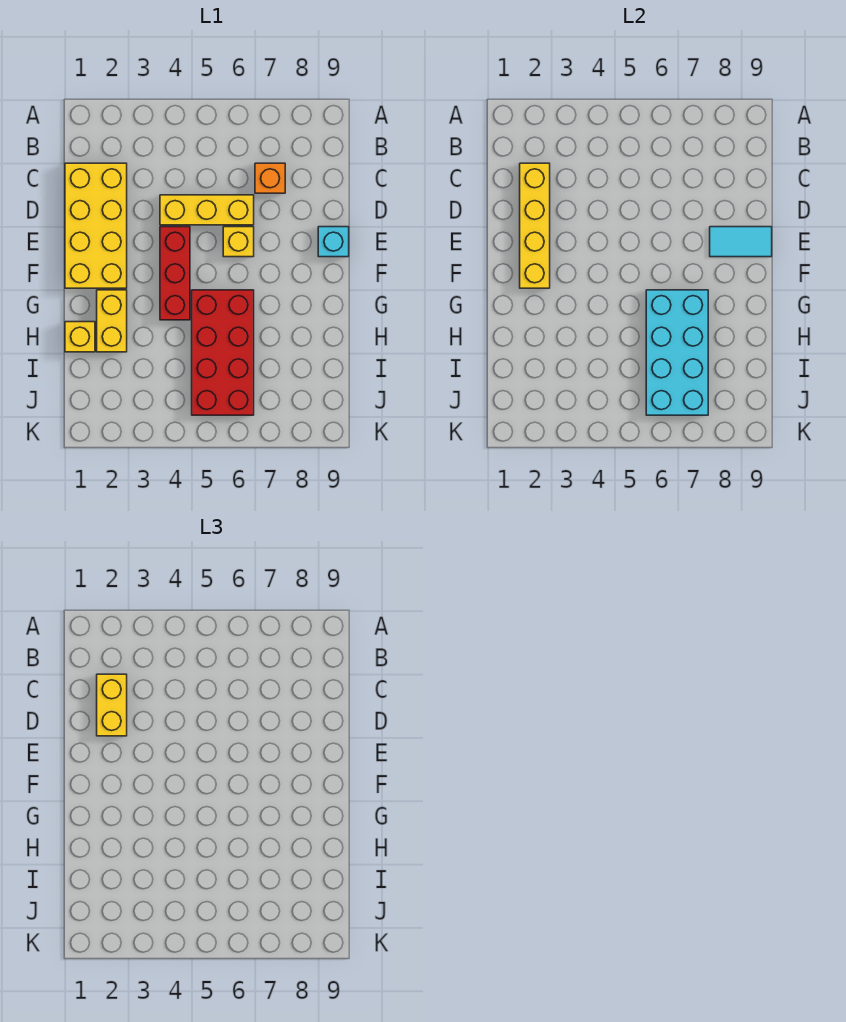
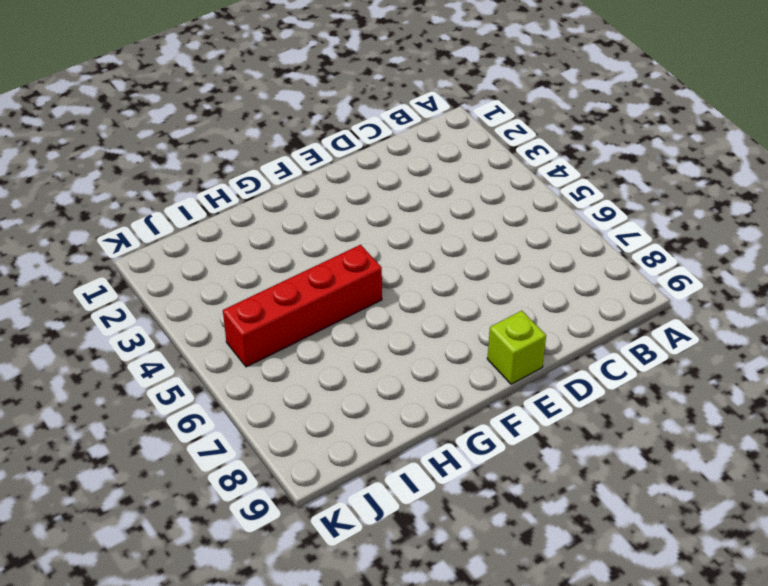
lime brick E9 level 1 -> cyan brick E9 level 1
red brick G5:J5 level 1 -> red brick G5:J6 level 1
none -> yellow brick C1:F2 level 1
none -> orange brick C7 level 1
none -> yellow brick D4:D6 level 1

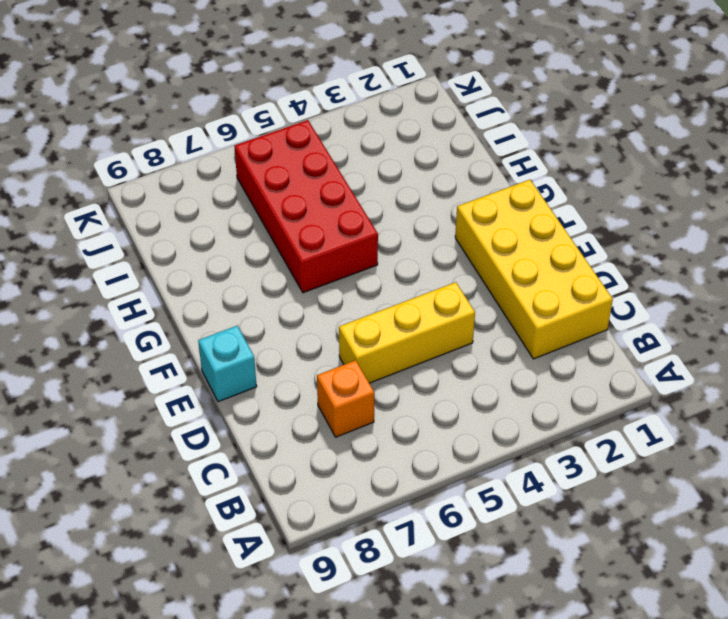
none -> red brick E4:G4 level 1
none -> yellow brick E6 level 1
none -> yellow brick G2:H2 level 1

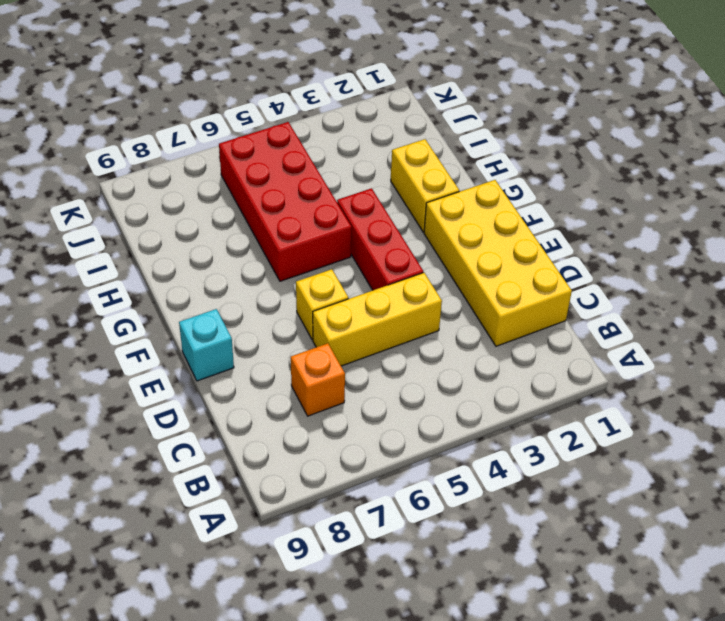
none -> yellow brick H1 level 1
none -> yellow brick C2:F2 level 2
none -> cyan tile E8:E9 level 2

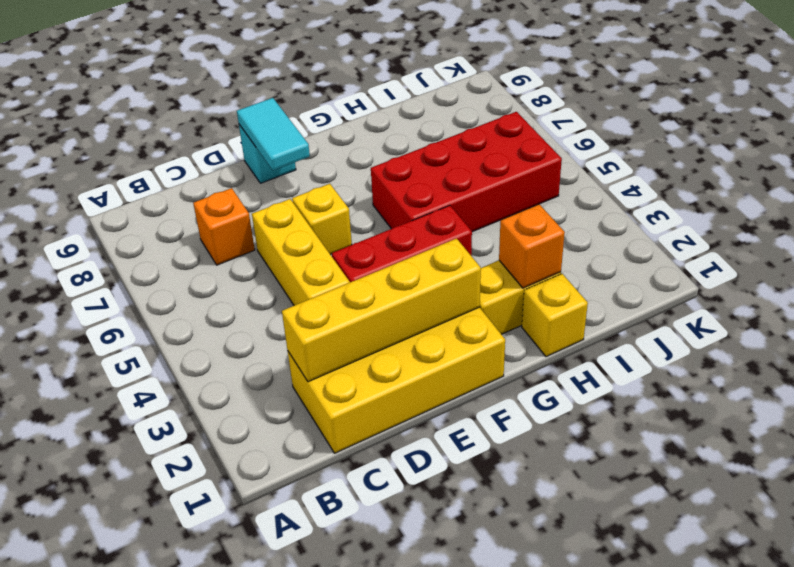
orange brick H2 level 2 -> none
none -> cyan brick G6:J7 level 2
none -> yellow brick C2:D2 level 3

